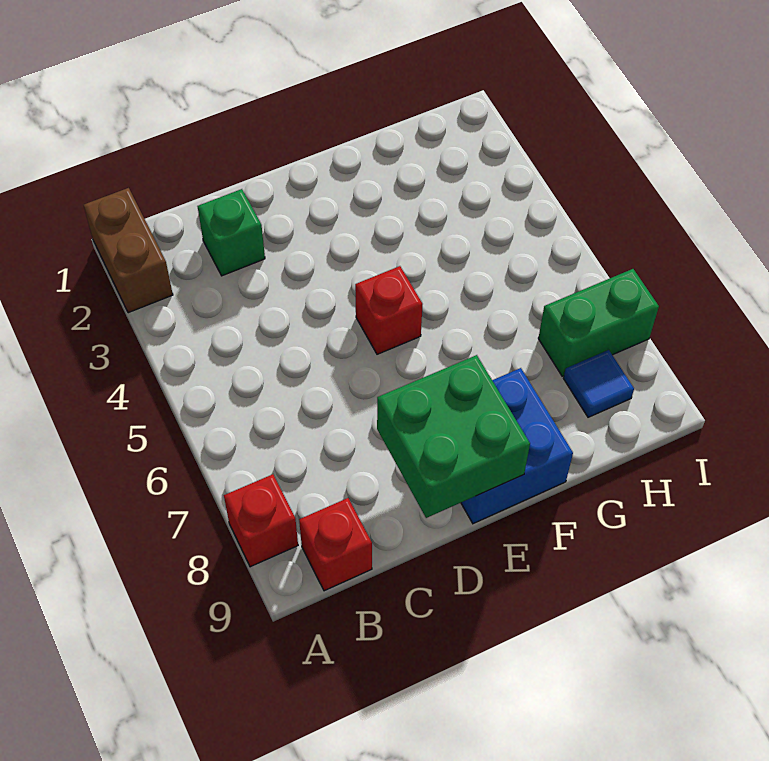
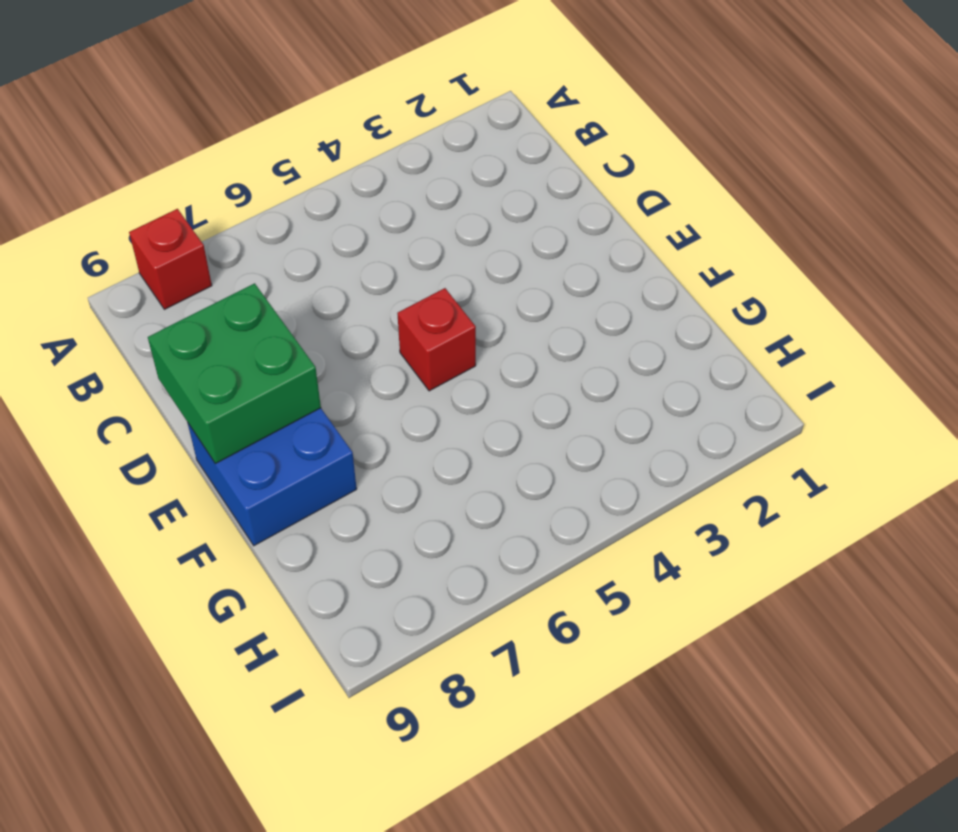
none -> brown brick A1:A2 level 1
none -> red brick B9 level 1

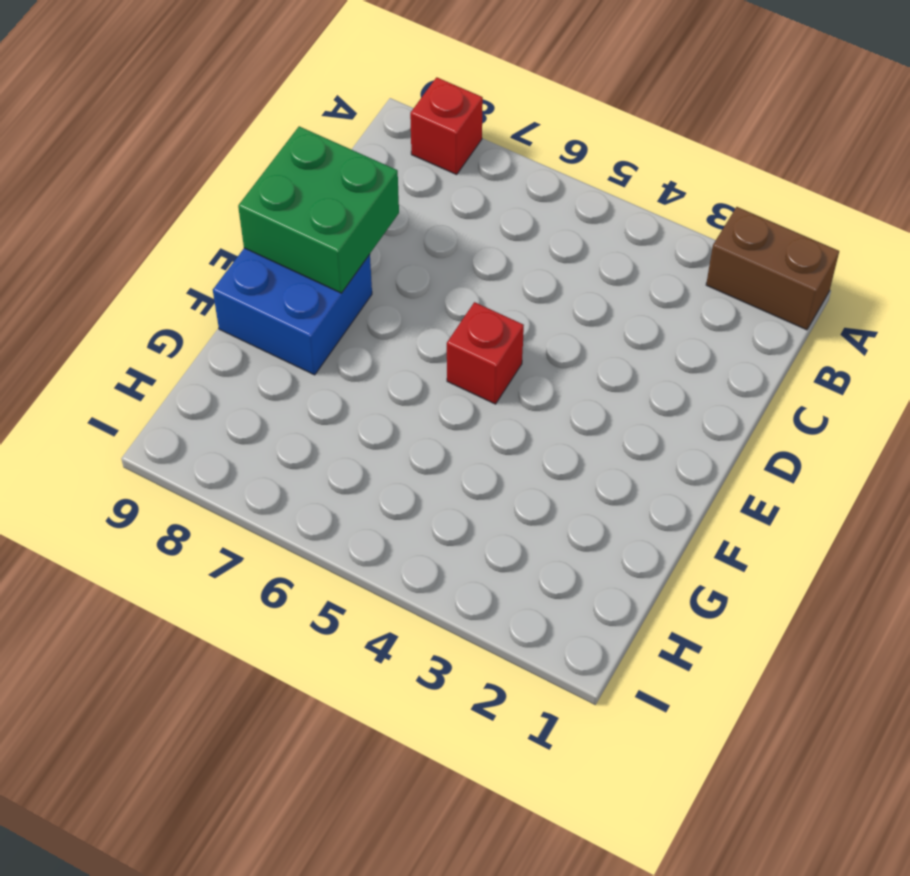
none -> red brick B9 level 1
none -> green brick C2 level 1

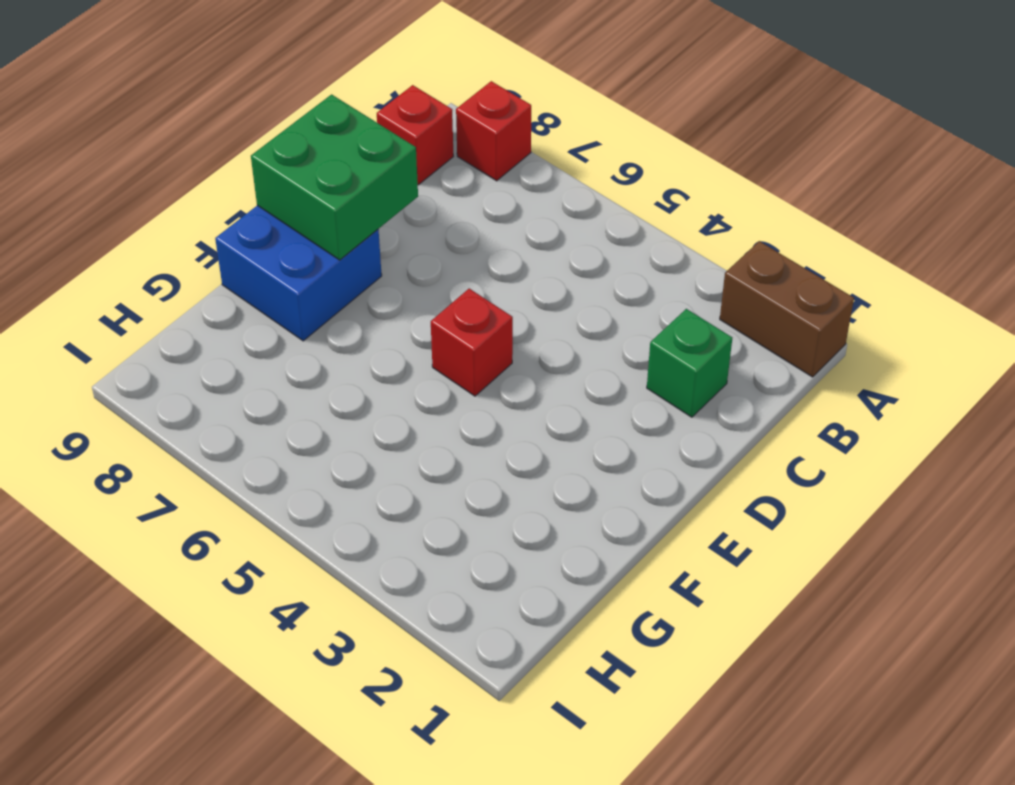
none -> green brick H7:I7 level 1
none -> blue tile H8 level 1

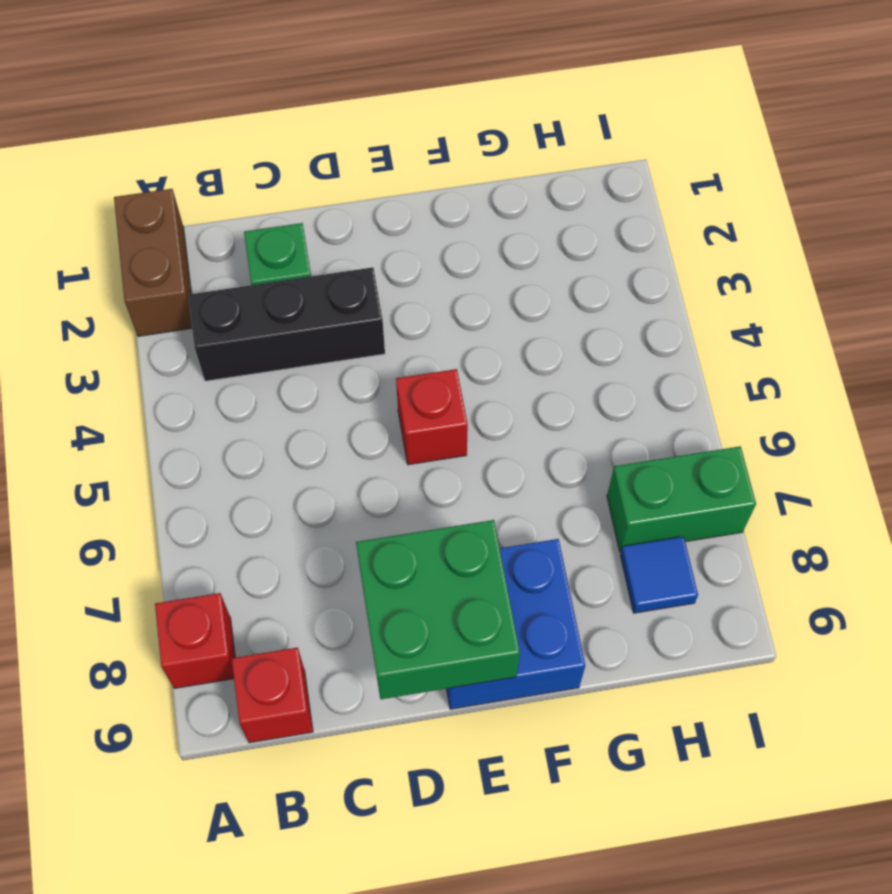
black brick B3:D3 level 1 -> none

